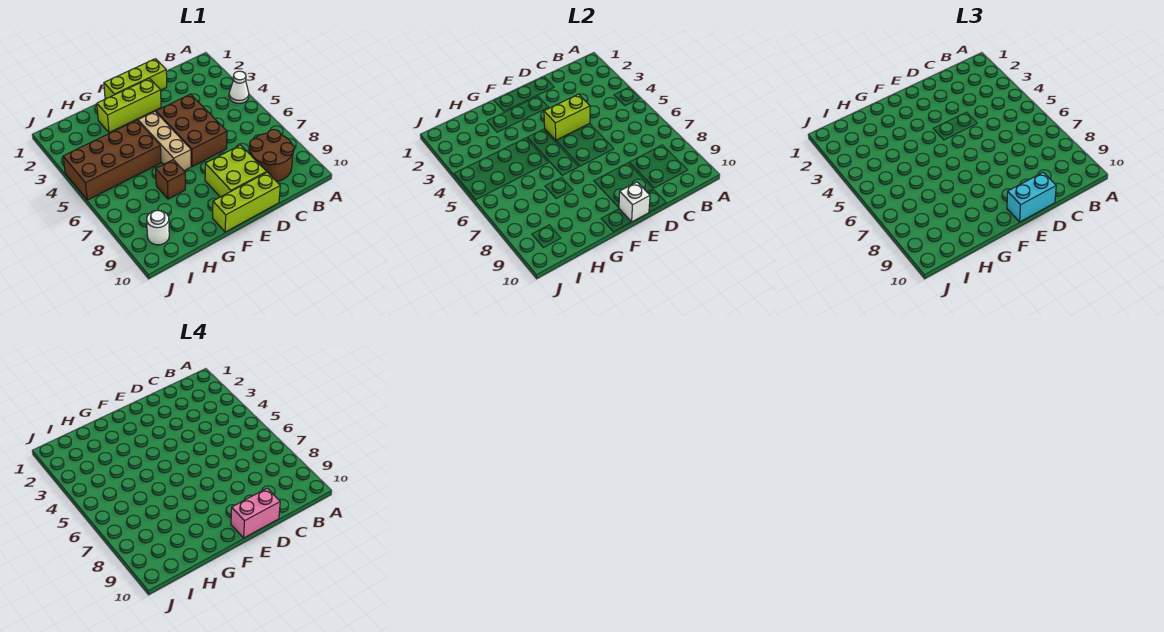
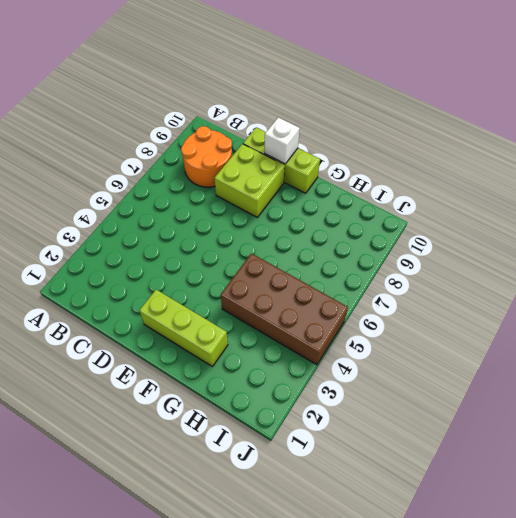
orange round brick B8:C9 level 1 -> brown round brick B8:C9 level 1
none -> white cone A4 level 1
none -> lime brick D1:F1 level 1
none -> brown brick D4:E6 level 1

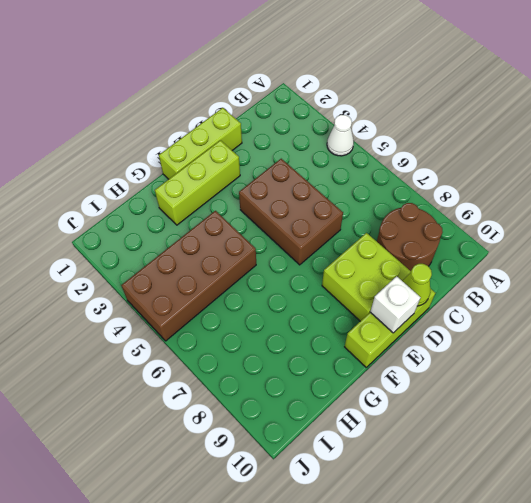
lime cone D10 level 2 -> none
none -> tan brick F4:F6 level 1
none -> brown brick G7 level 1
none -> white round brick I9 level 1

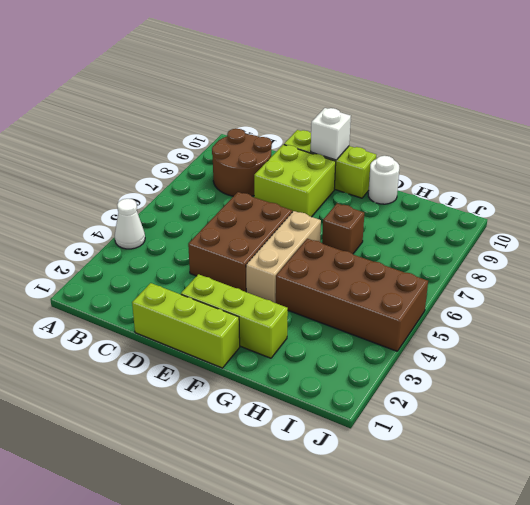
white round brick G10 level 1 -> white round brick I9 level 1
none -> lime brick D4:E4 level 2
none -> cyan brick D10:E10 level 3
none -> pink brick D10:E10 level 4

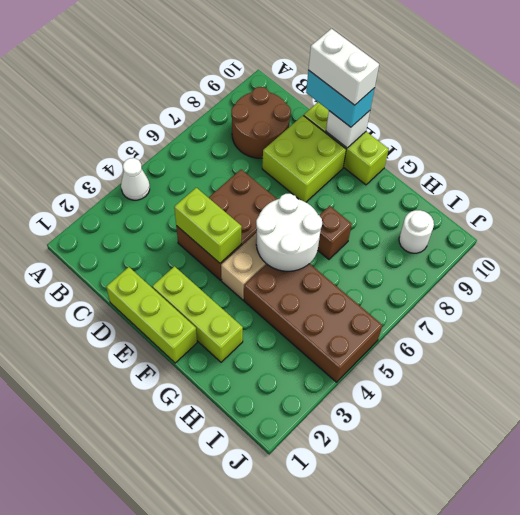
white brick D10:E10 level 4 -> pink brick D10:E10 level 4
white round brick F5:G6 level 2 -> none

